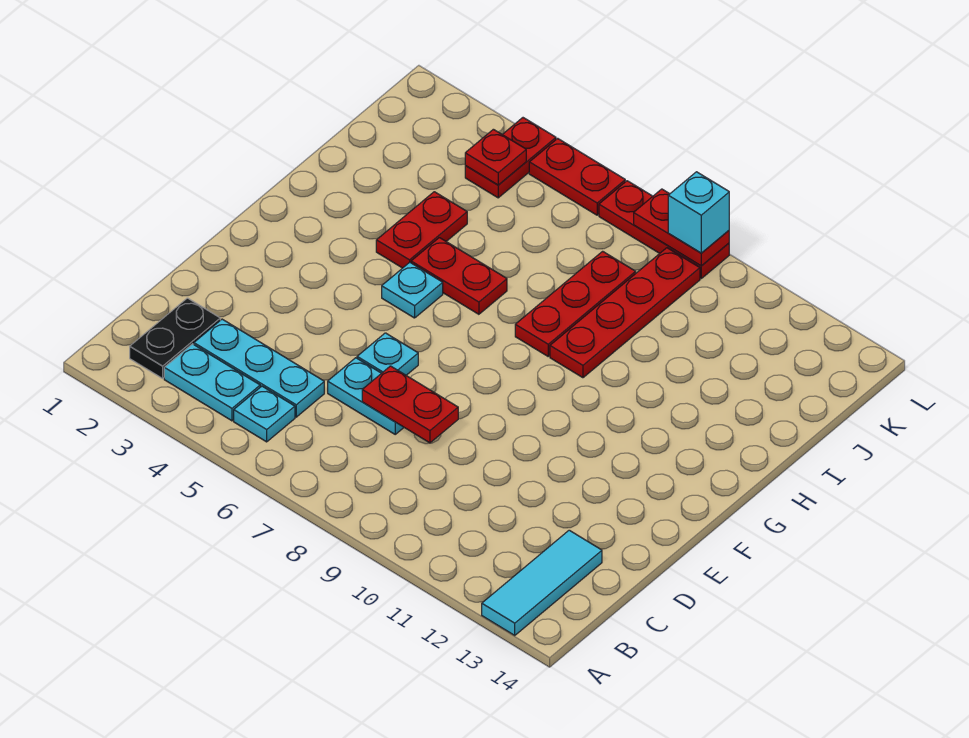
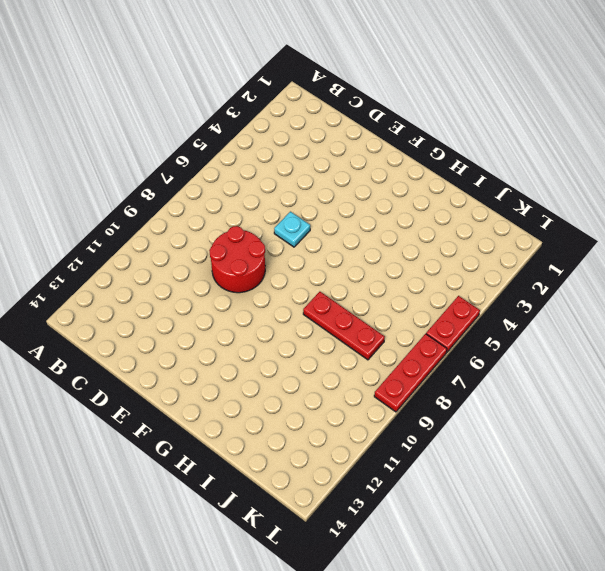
red round brick D8:E9 level 1 -> none
none -> cyan tile A13:C13 level 1
none -> black plate B2:C2 level 1
none -> cyan plate B3:B4 level 1

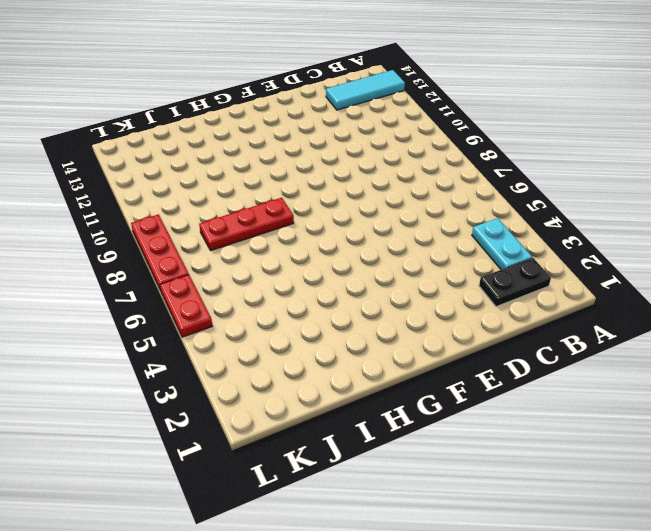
none -> cyan plate B5 level 1
none -> cyan plate C3:C5 level 1
none -> cyan plate D6:D7 level 1

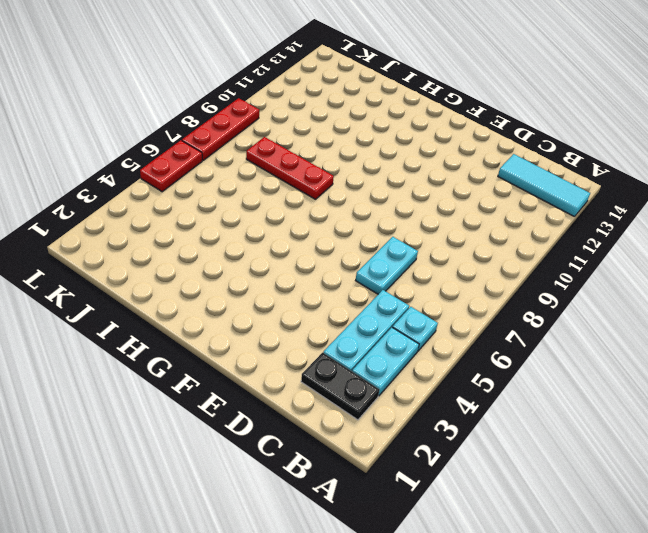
none -> cyan plate E6 level 1
none -> cyan plate G5 level 1
none -> red plate H4:I4 level 1

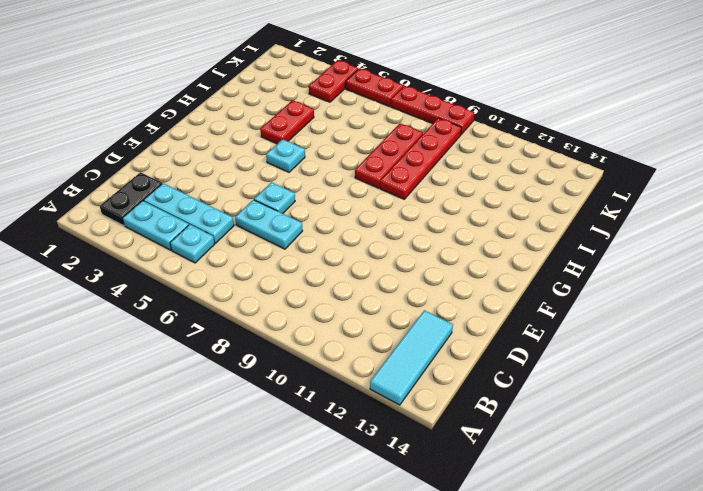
none -> red plate H5:H6 level 1
none -> red plate D7:D8 level 2
none -> red plate K4 level 2

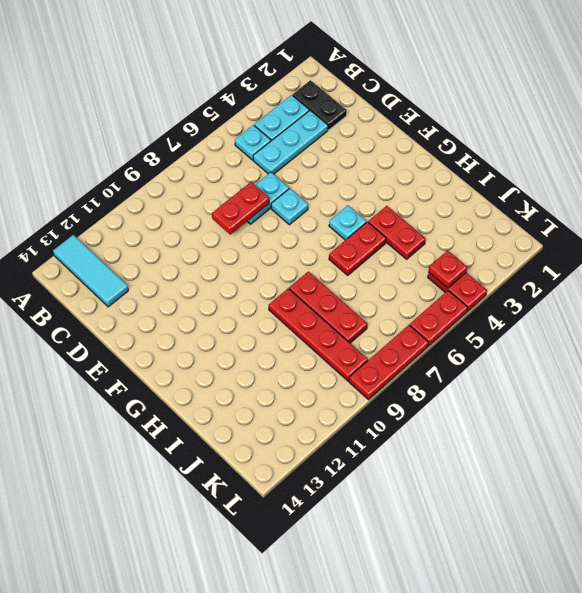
none -> red plate L8:L9 level 2
none -> cyan brick L9 level 3

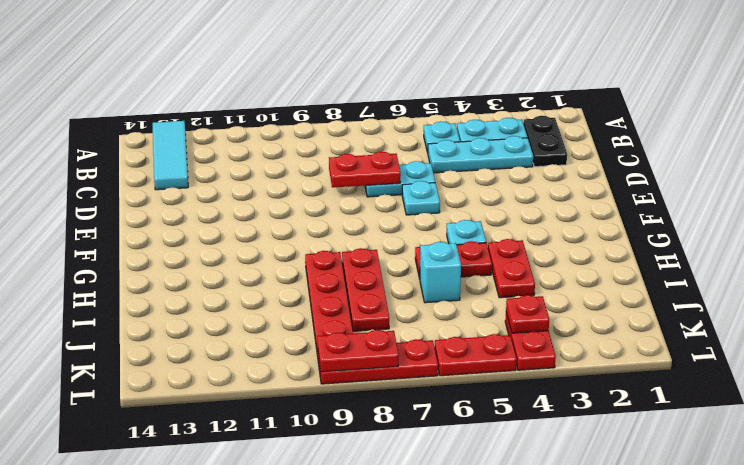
cyan brick I6 level 1 -> cyan brick L9 level 3

